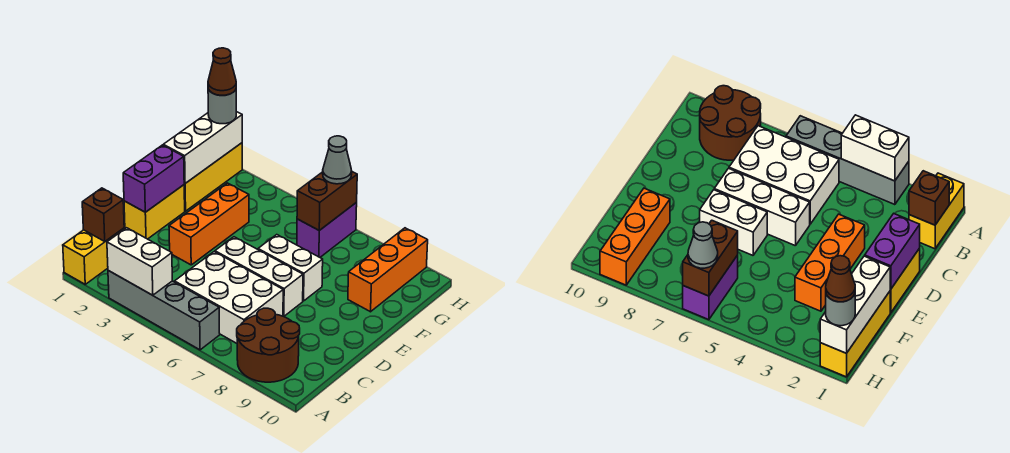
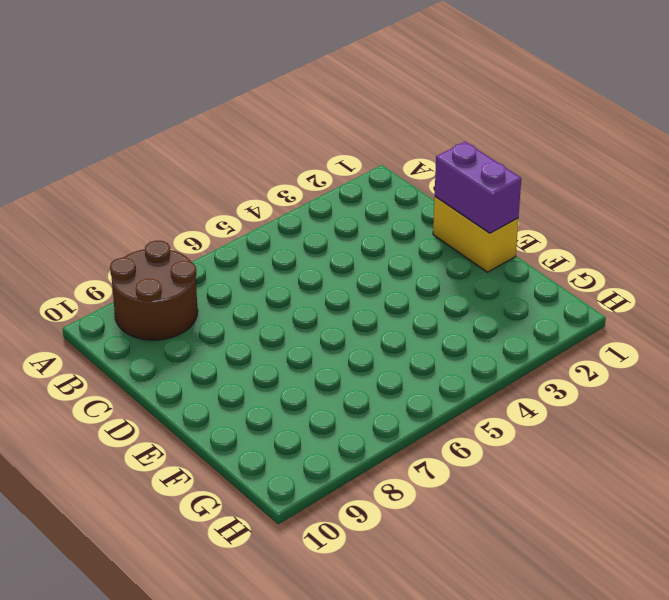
none -> yellow brick A1:B1 level 1
none -> grey brick A3:A6 level 1
none -> white brick B5:C7 level 1

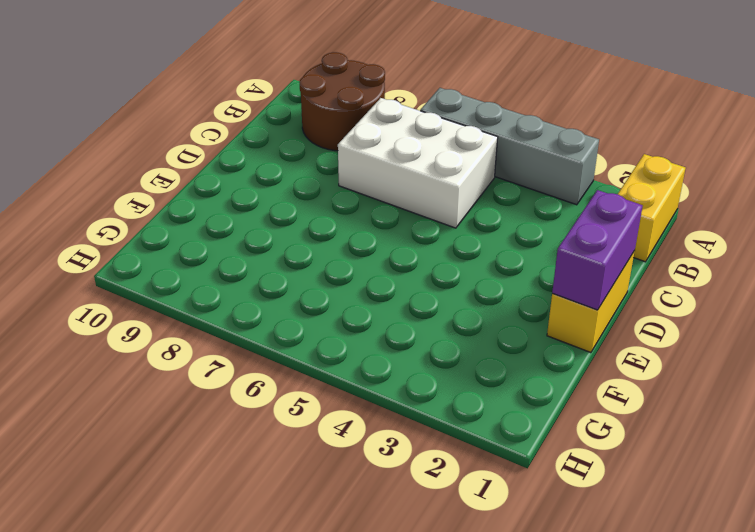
none -> orange brick D3:F3 level 1
none -> white brick D5:D7 level 1
none -> white brick E6:E7 level 1

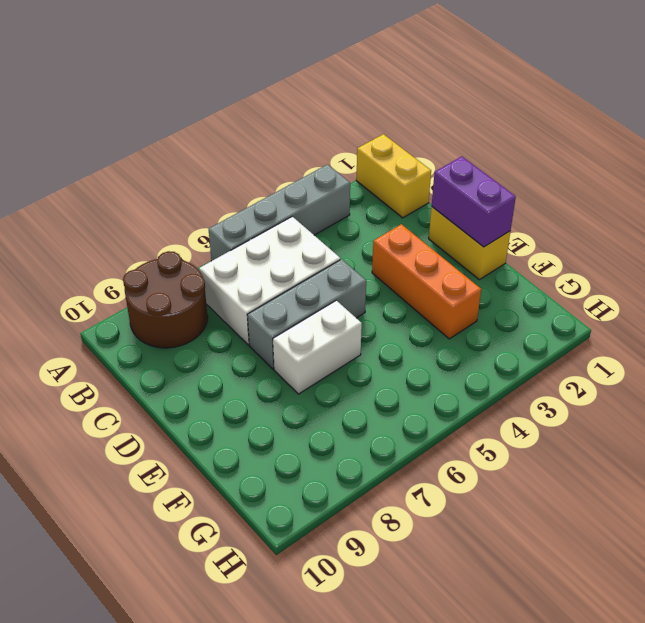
grey brick D5:D7 level 1 -> white brick D5:D7 level 1
none -> yellow brick F1:H1 level 1
none -> orange brick F9:H9 level 1
none -> purple brick G6:H6 level 1

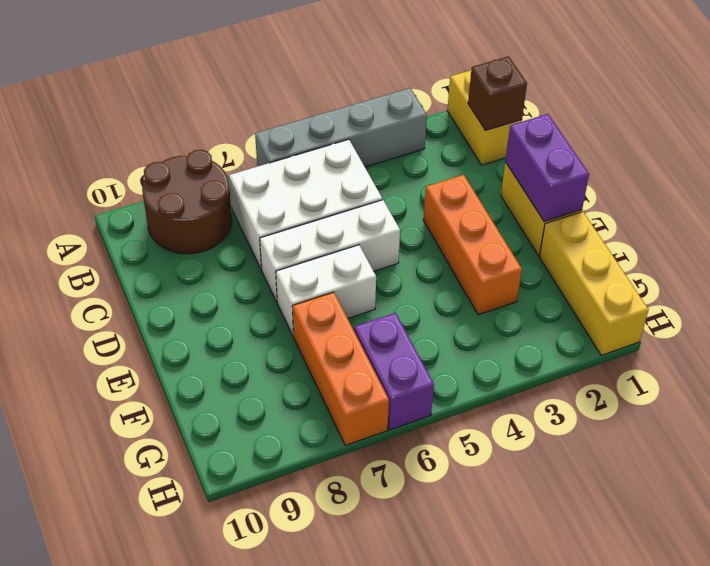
orange brick F7:H7 level 1 -> orange brick F9:H9 level 1
none -> white brick A3:A4 level 2
none -> white brick F1:H1 level 2
none -> brown brick G6:H6 level 2

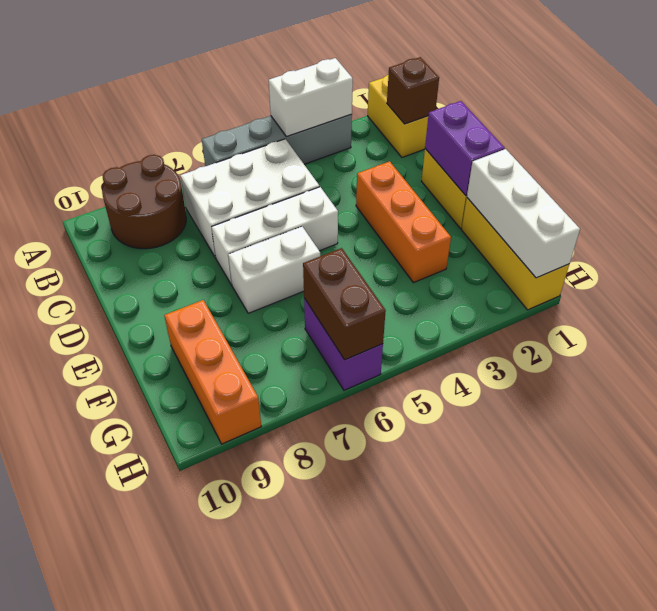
none -> grey round brick H1 level 3
none -> grey cone H6 level 3
none -> brown cone H1 level 4

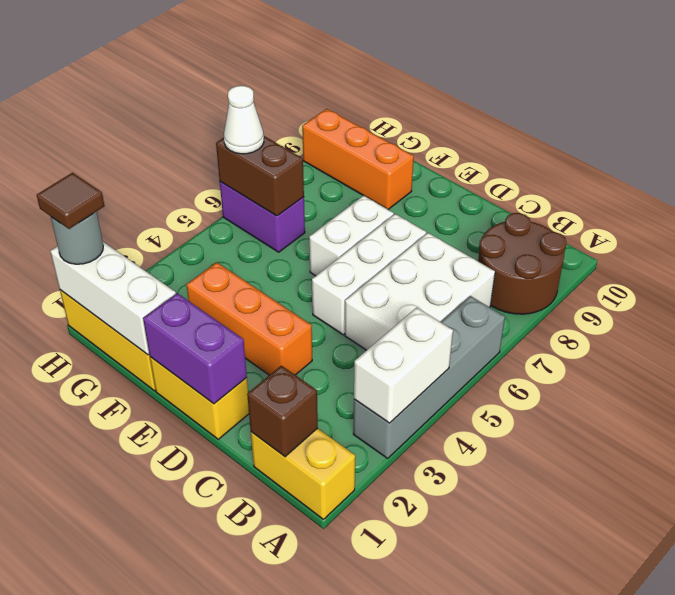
brown tile H1 level 4 -> brown cone H1 level 4
white cone H6 level 3 -> grey cone H6 level 3

